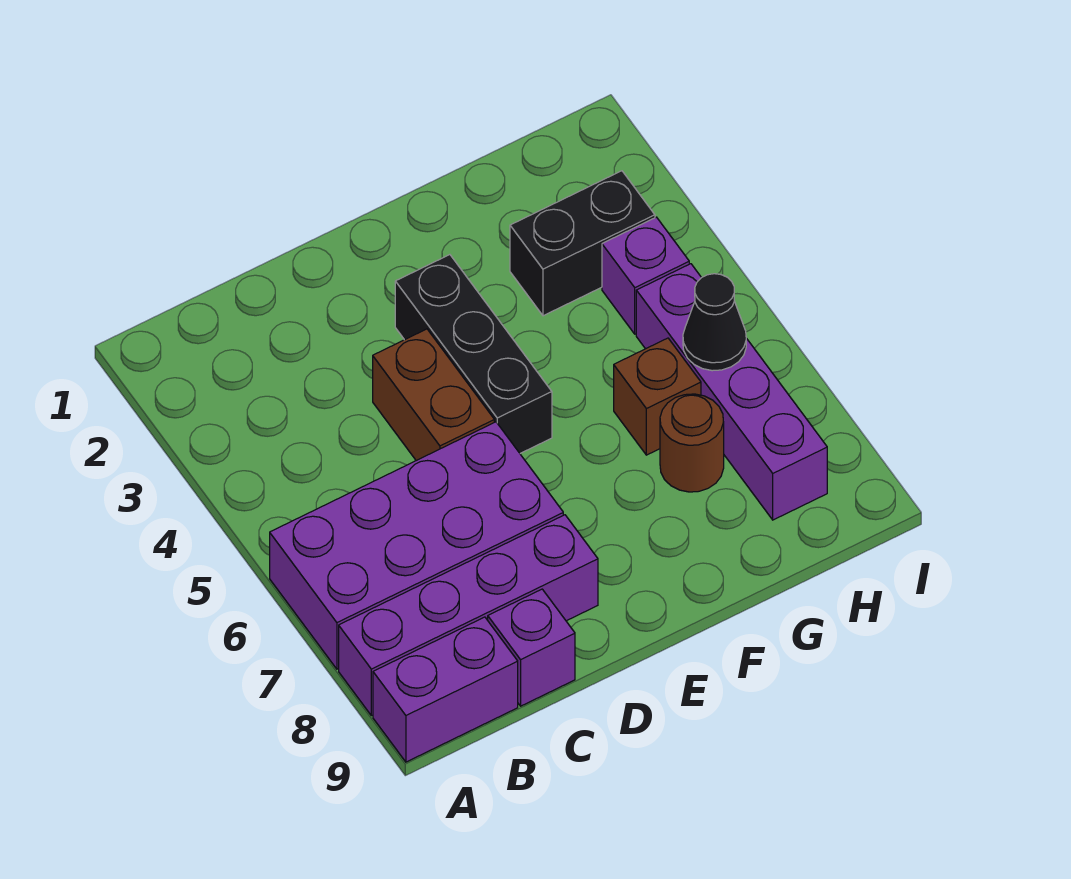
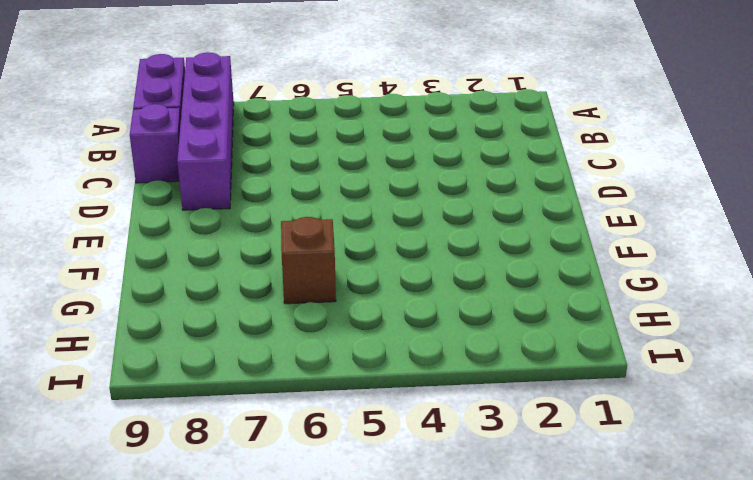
none -> purple brick A6:D7 level 1
none -> brown brick D4:D5 level 1
none -> black brick E3:E5 level 1

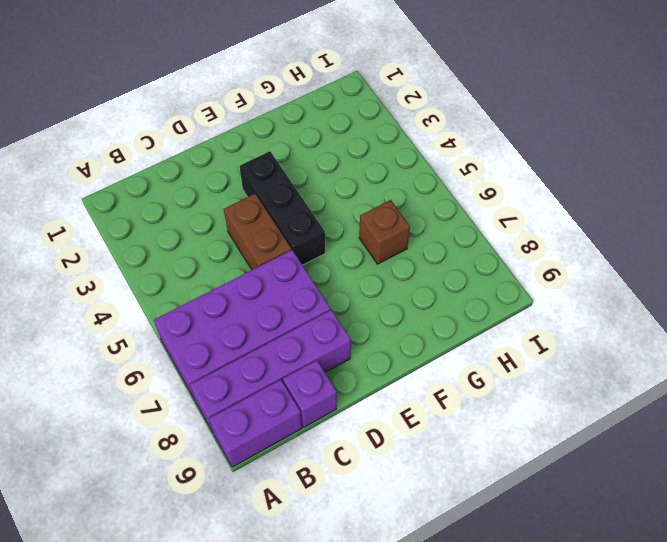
none -> black brick G3:H3 level 1
none -> brown round brick G7 level 1
none -> purple brick H4 level 1

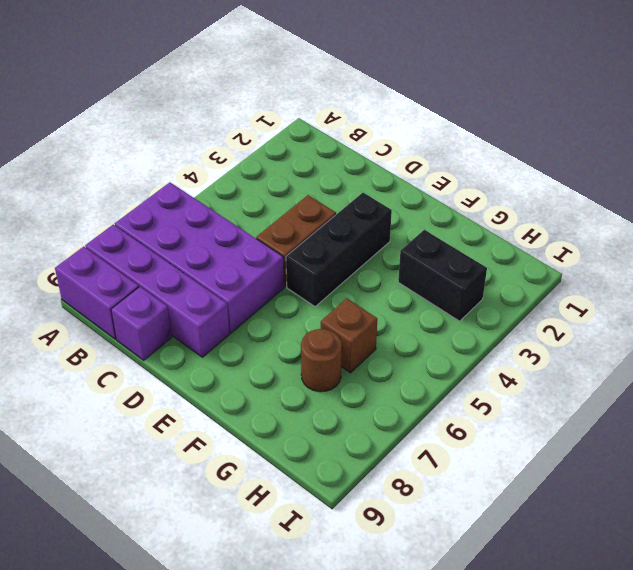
none -> purple brick H4 level 1
none -> purple brick H5:H8 level 1
none -> black cone H6 level 2

